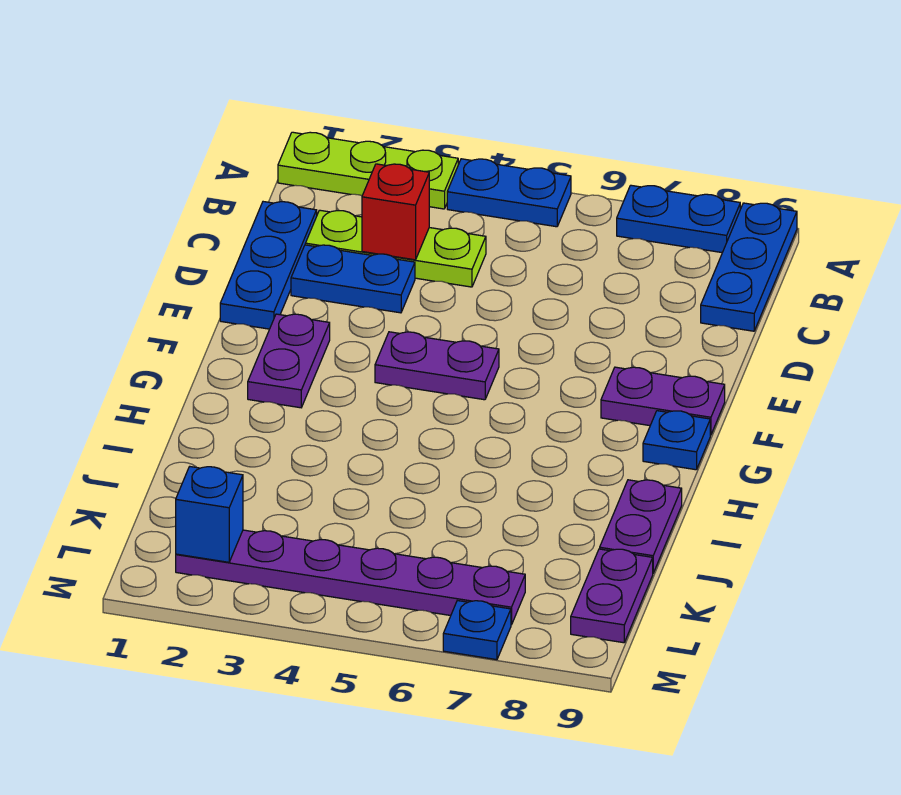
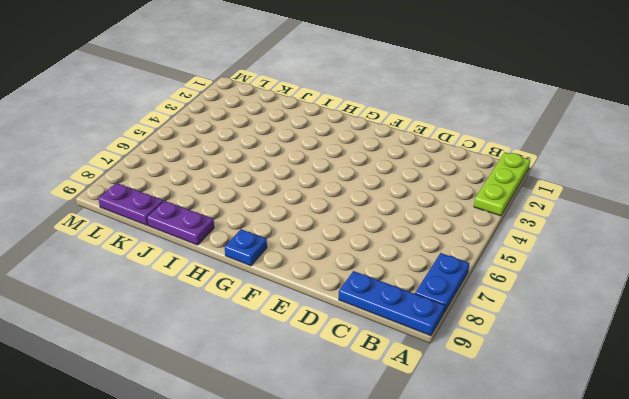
none -> blue plate A4:A5 level 1
none -> blue plate C1:E1 level 1
none -> lime plate C2:C4 level 1

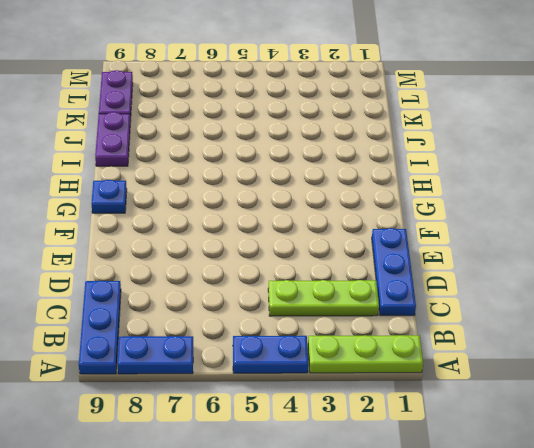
none -> blue plate D2:D3 level 1
none -> purple plate F2:G2 level 1
none -> purple plate F4:F5 level 1

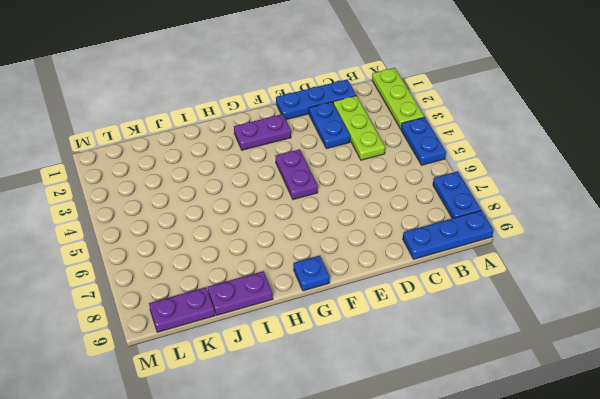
none -> purple plate F8:F9 level 1
none -> purple plate L2:L7 level 1
none -> blue plate M7 level 1

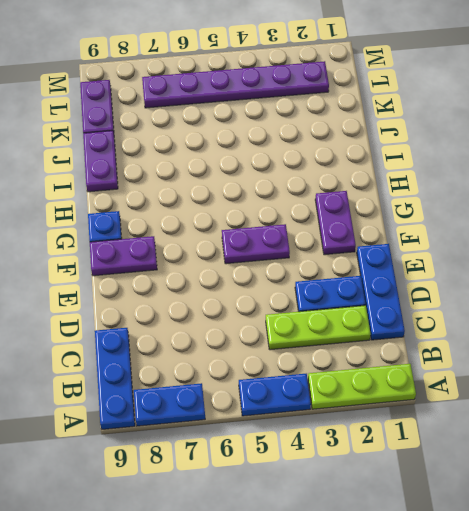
none -> blue plate M7 level 1
none -> red brick C3 level 2
none -> blue brick L2 level 2

